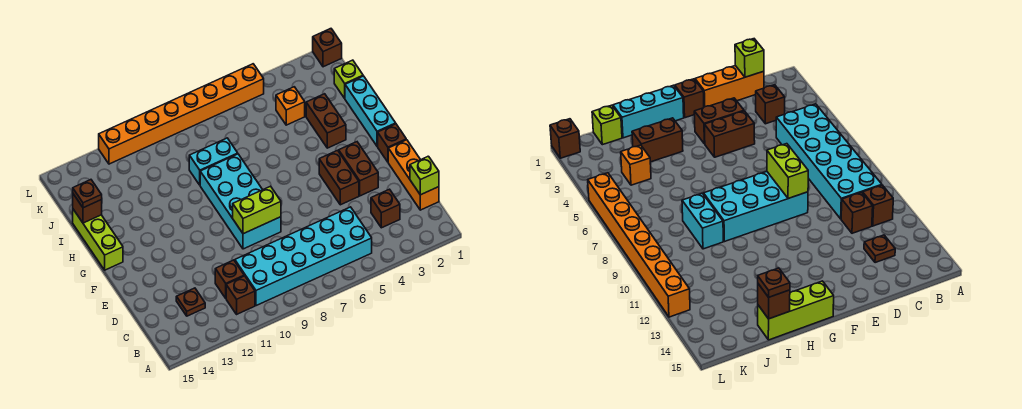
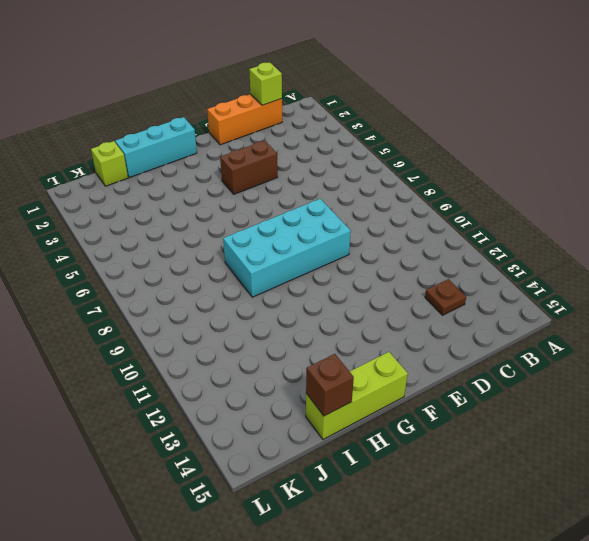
none -> cyan brick B5:C10 level 1
none -> brown brick B11 level 1
none -> brown brick C3 level 1

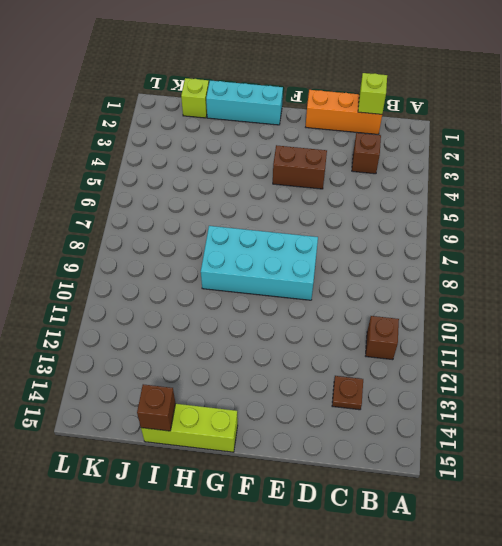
none -> cyan brick B5:C10 level 1
none -> brown brick C11 level 1
none -> brown brick E3:F3 level 1

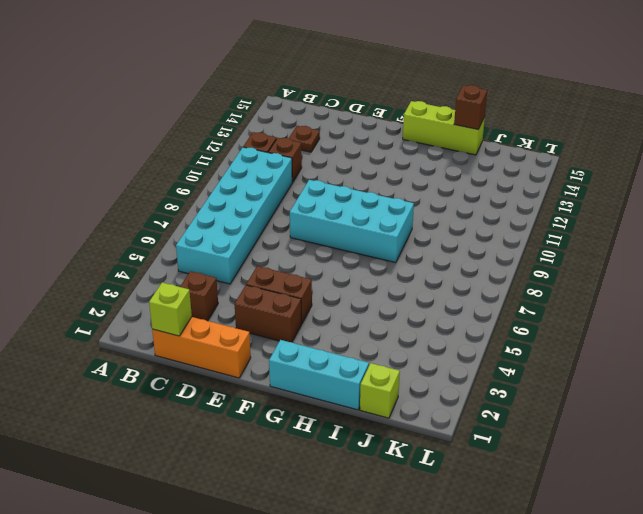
none -> brown brick F1 level 1
none -> brown brick H3:I3 level 1
none -> cyan brick I8:I9 level 1

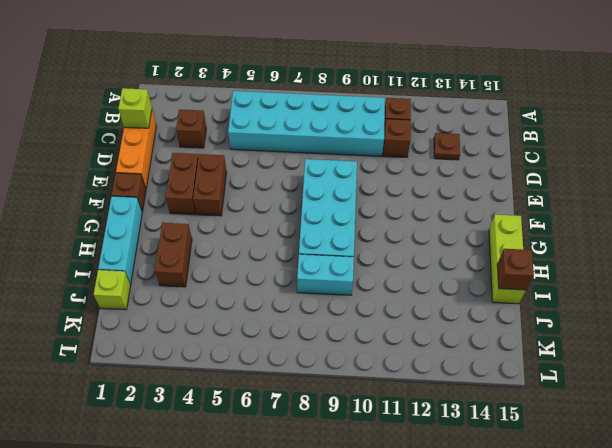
none -> orange brick J4 level 1
none -> brown brick L1 level 1
none -> orange brick L5:L12 level 1

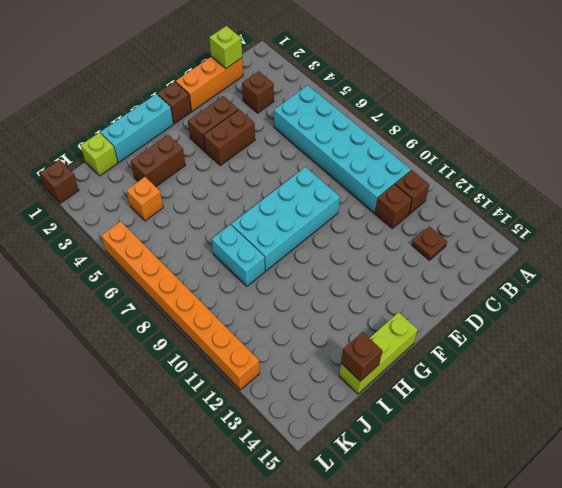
none -> lime brick E8:E9 level 2
none -> brown plate I15 level 3

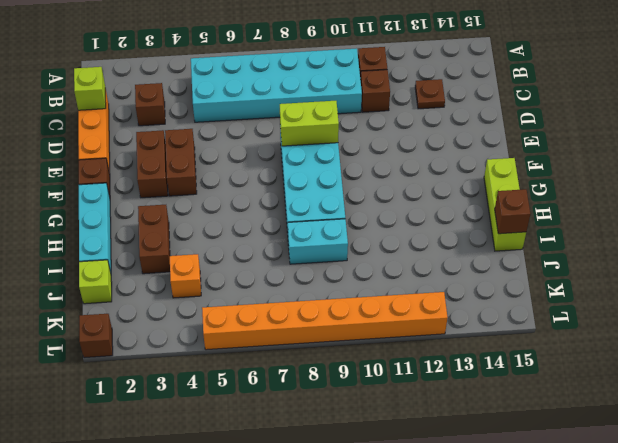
none -> brown plate I15 level 3

